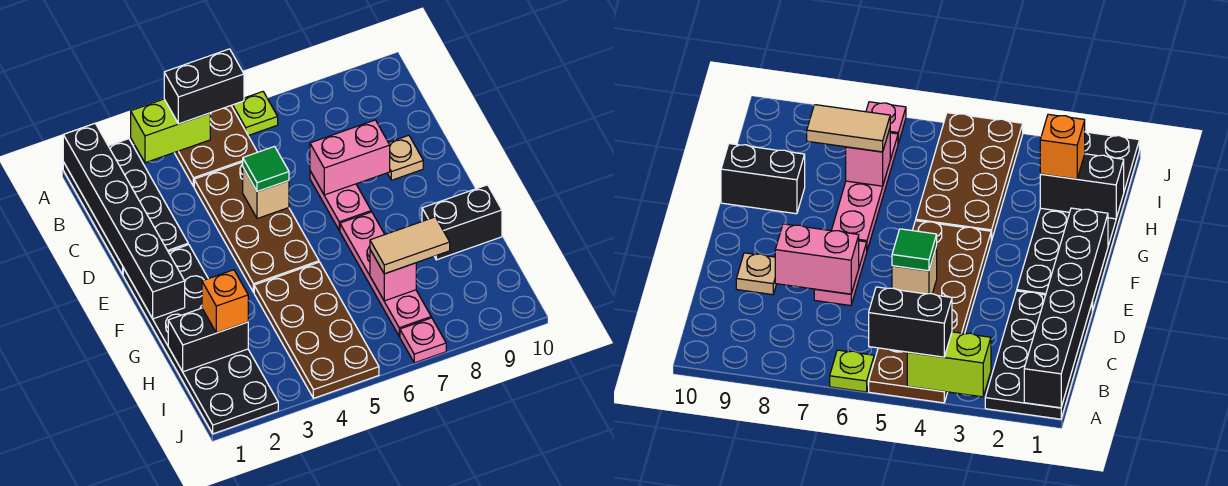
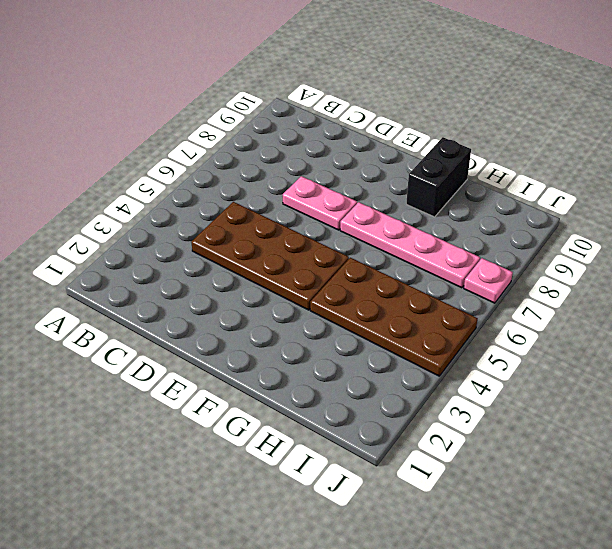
none -> black plate A1:D2 level 1
none -> brown plate A4:B5 level 1
none -> lime plate A6 level 1

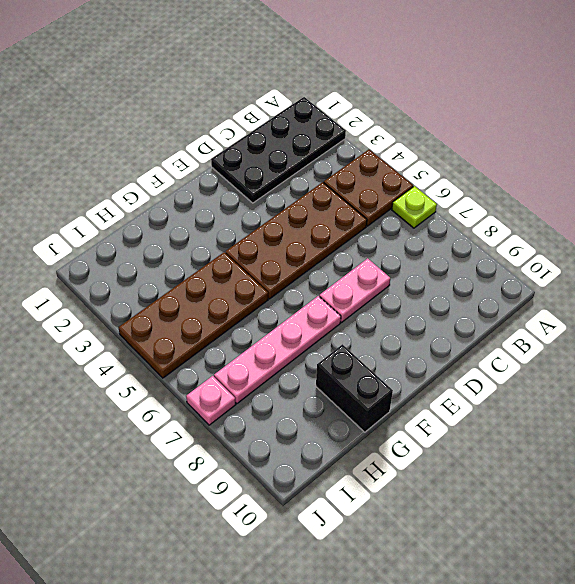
none -> tan plate D9 level 1
none -> black plate E1:J2 level 1
none -> black brick A1:F1 level 2

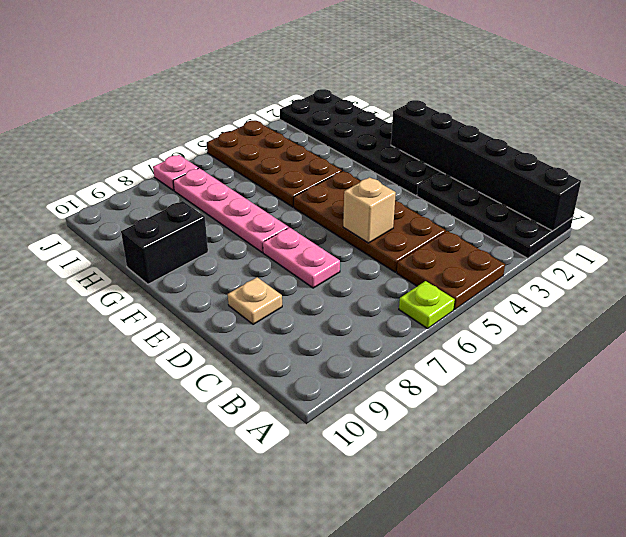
none -> lime brick A3:A4 level 2
none -> pink brick D7:D8 level 2
none -> black brick H1:H2 level 2

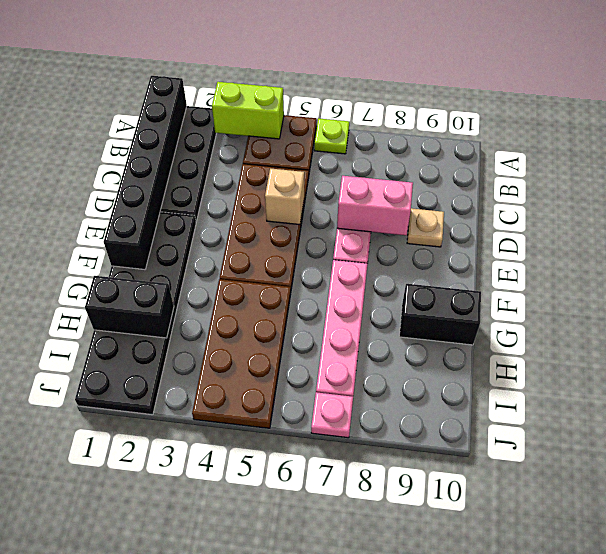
none -> pink brick H7 level 2
none -> black brick A4:A5 level 3
none -> green tile D5 level 3

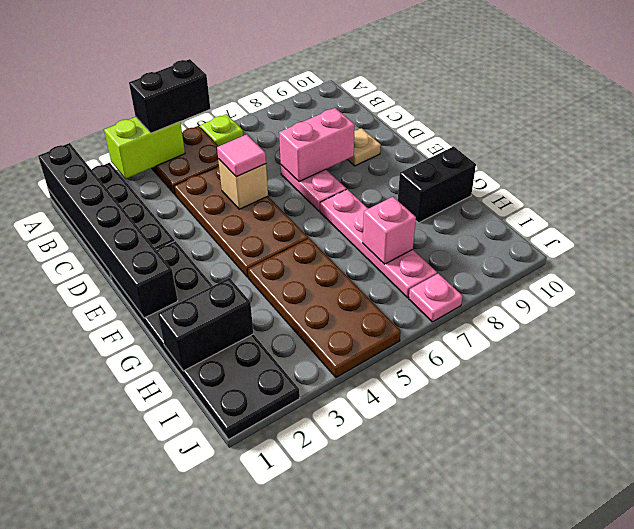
pink tile D5 level 3 -> green tile D5 level 3
none -> orange brick H2 level 3
none -> tan tile H7:H8 level 3

